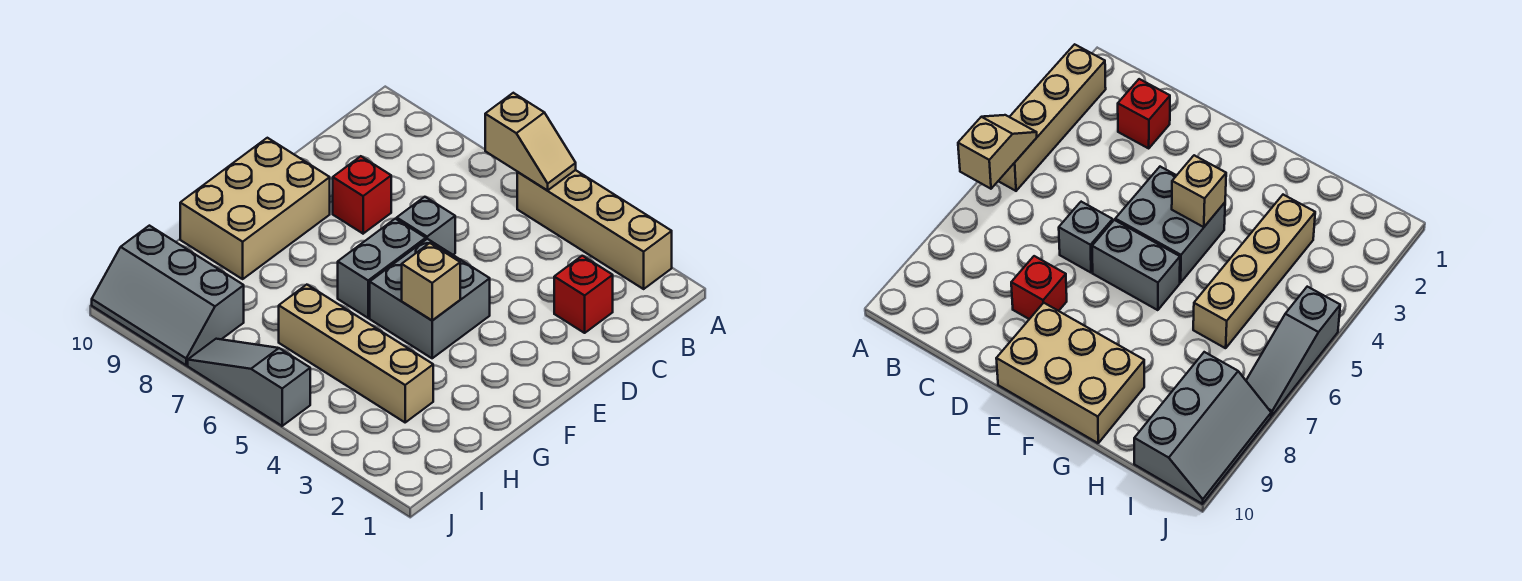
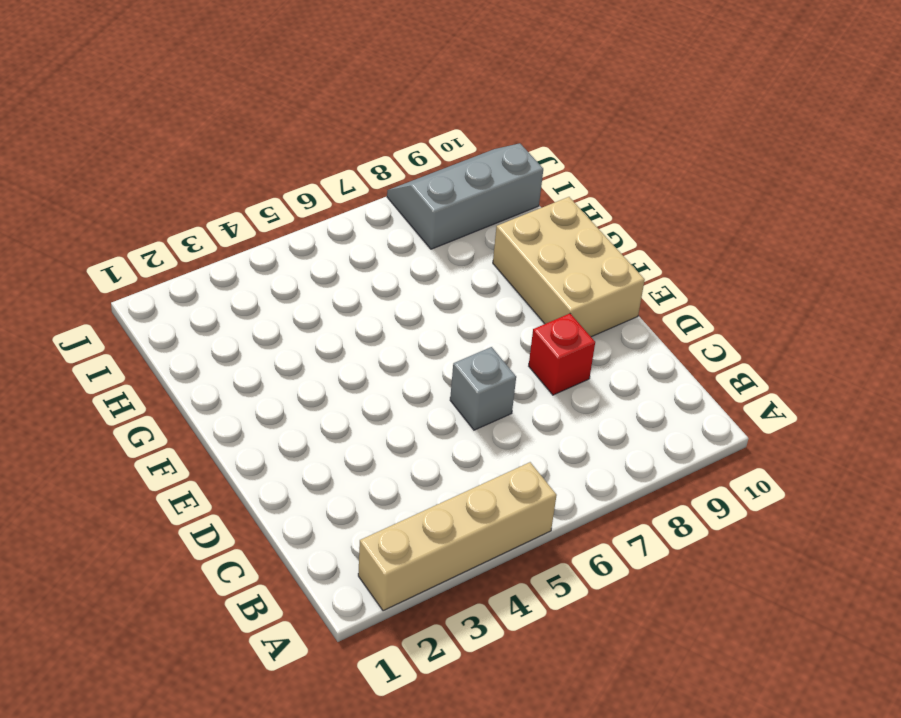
none -> red brick C2 level 1
none -> grey brick E4:F5 level 1
none -> grey brick E6:F6 level 1

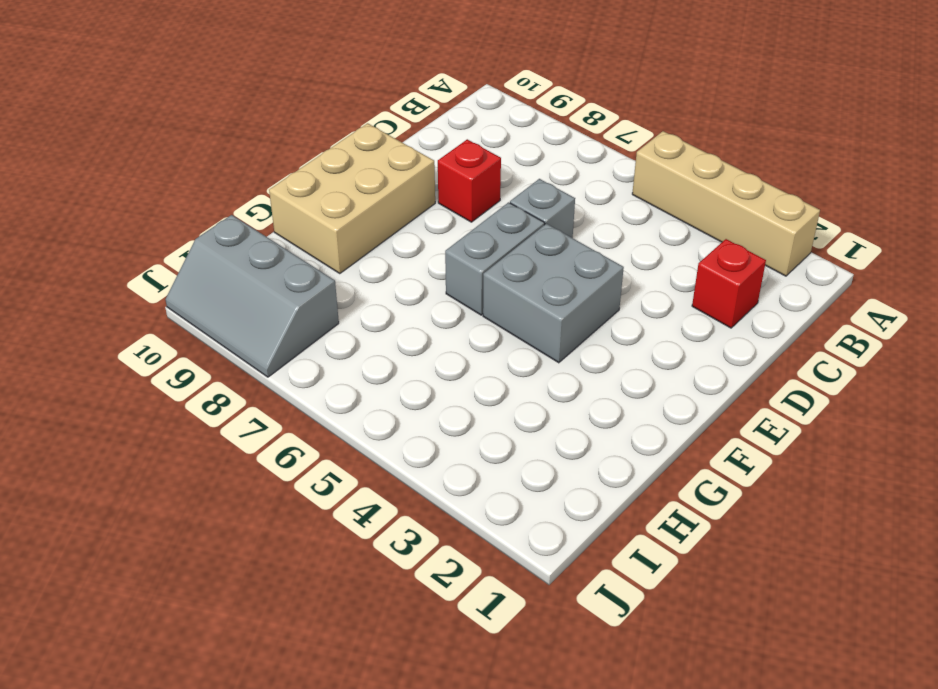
none -> tan brick H3:H6 level 1
none -> grey slope J5:J7 level 1 top 5
none -> tan slope A5:A6 level 2 top 6

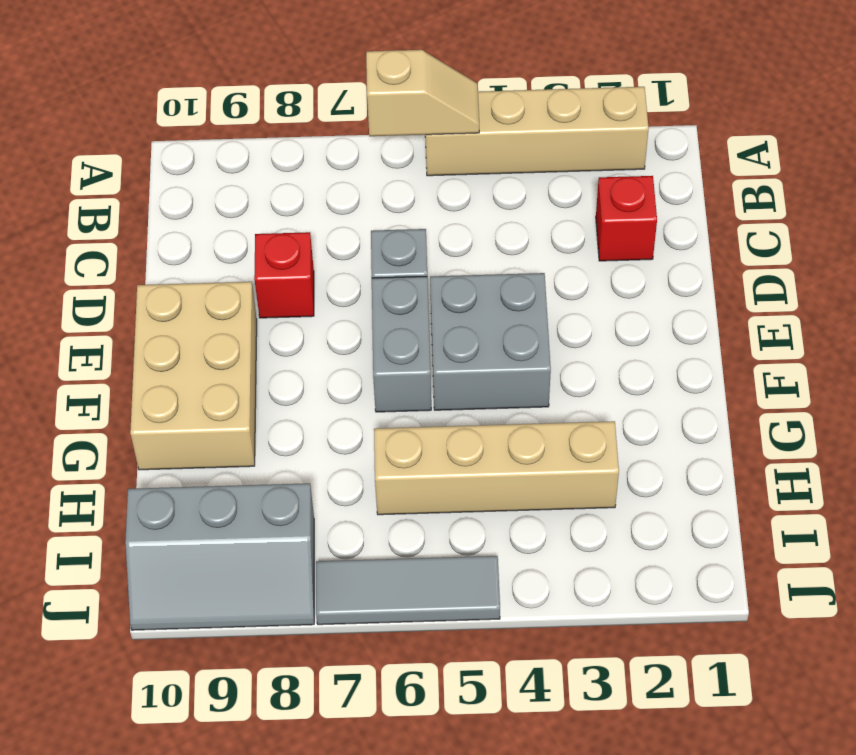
grey tile J5:J7 level 1 -> grey slope J5:J7 level 1 top 5
none -> tan brick F4 level 2

